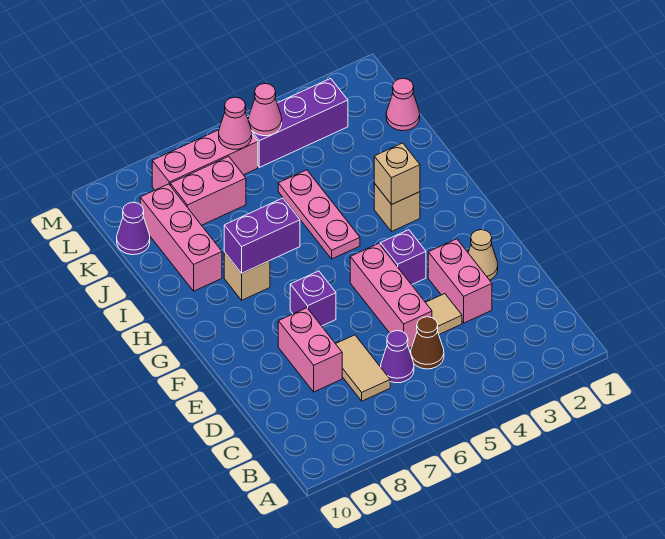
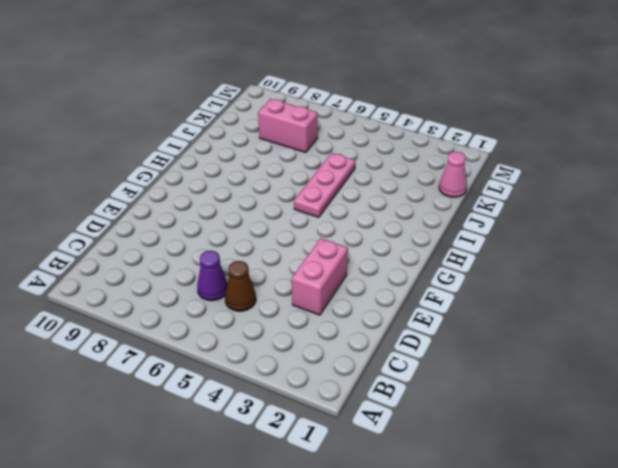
none -> tan tile C7:D7 level 1
none -> tan tile D4 level 1
none -> pink brick D5:F5 level 1

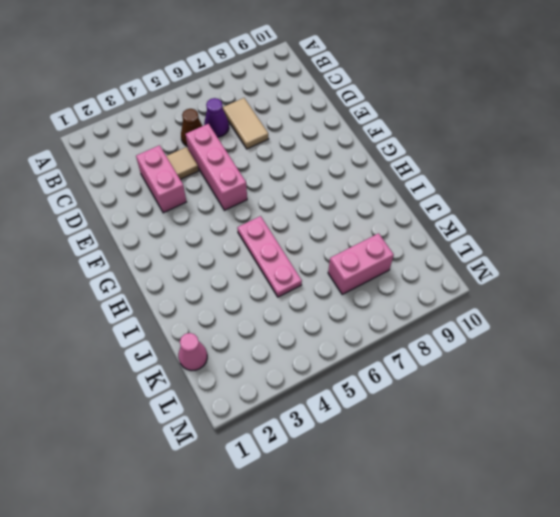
none -> pink brick D8:E8 level 1
none -> tan cone E2 level 1
none -> purple brick F4 level 1

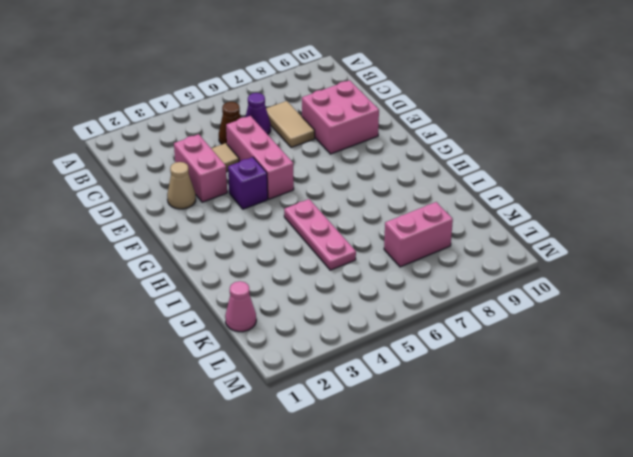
pink brick D8:E9 level 1 -> pink brick D8:E8 level 1
none -> purple brick F7 level 1
none -> tan brick H3 level 1
none -> tan brick H8 level 1

